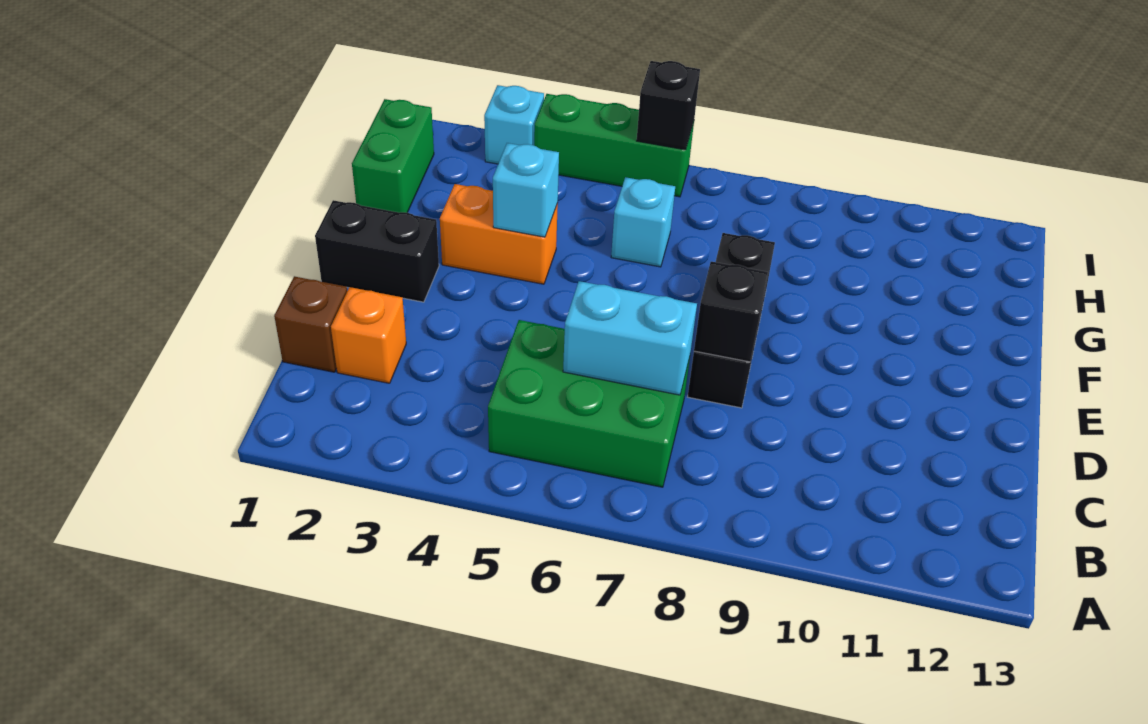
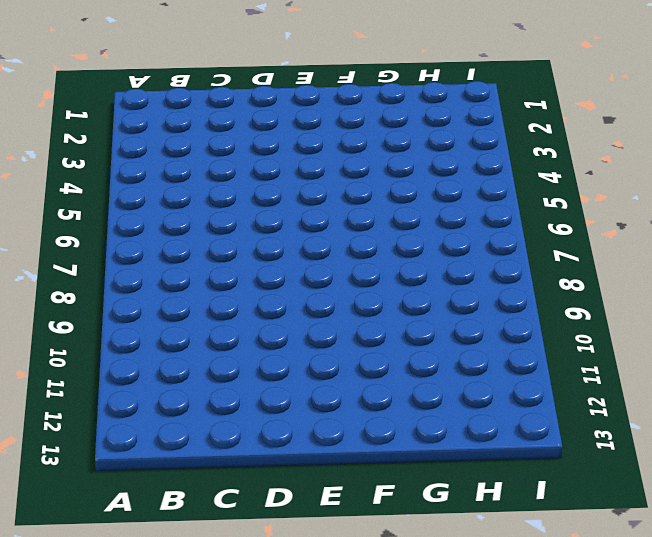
none -> green brick B5:C7 level 1
none -> brown brick C1 level 1
none -> orange brick C2 level 1

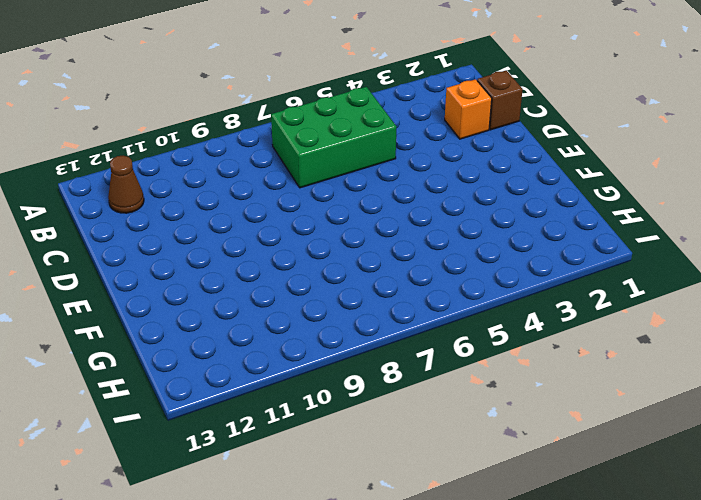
brown cone B12 level 1 -> none
none -> black brick D8:F8 level 1
none -> black brick E1:E2 level 1
none -> orange brick F3:F4 level 1

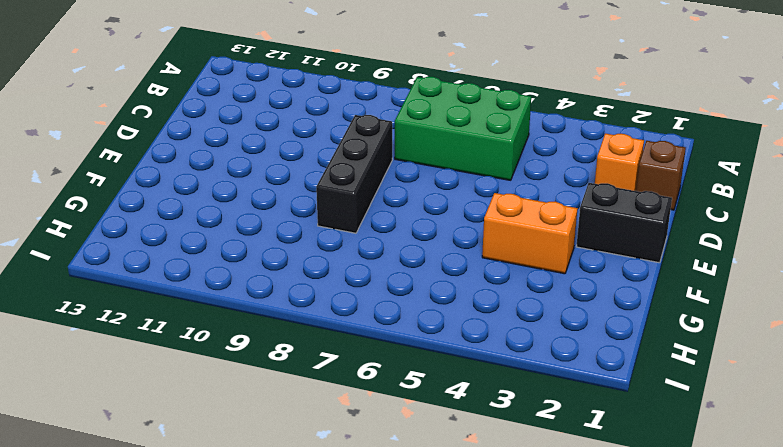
none -> green brick G1:H1 level 1
none -> cyan brick G6 level 1
none -> cyan brick I3 level 1

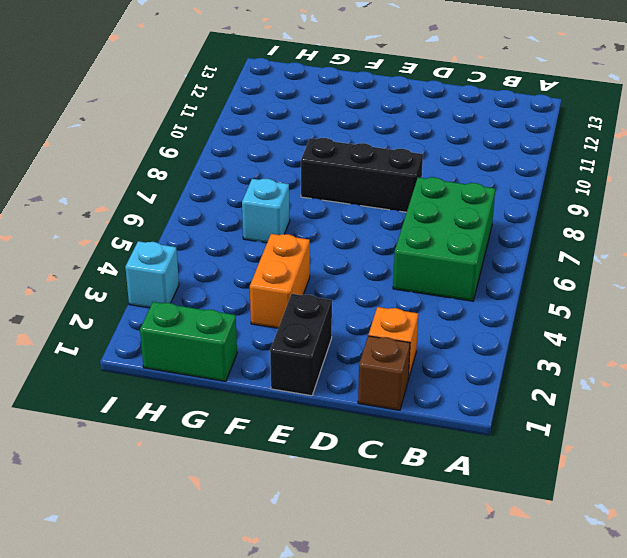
none -> green brick I4:I6 level 1
none -> cyan brick C6:C7 level 2
none -> black brick D8 level 2

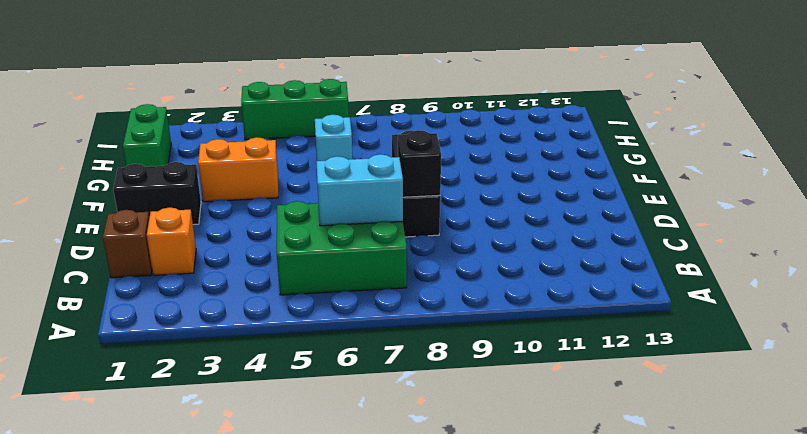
none -> cyan brick I3 level 1
none -> cyan brick F4 level 2
none -> black brick I6 level 2

